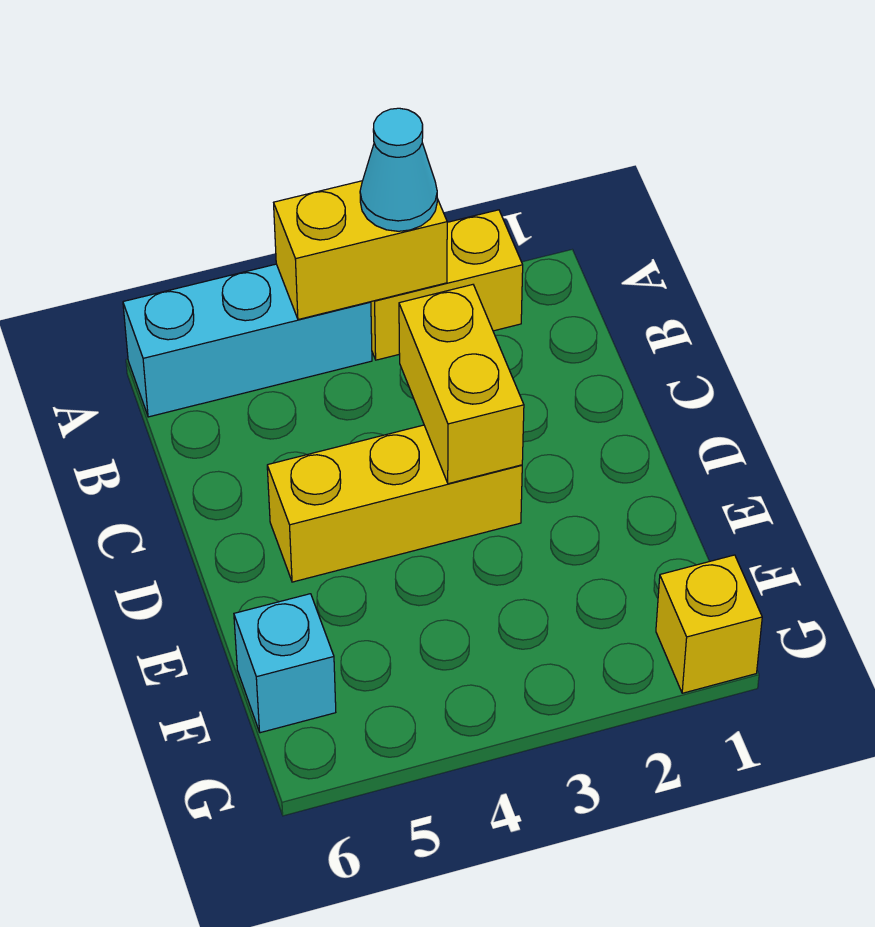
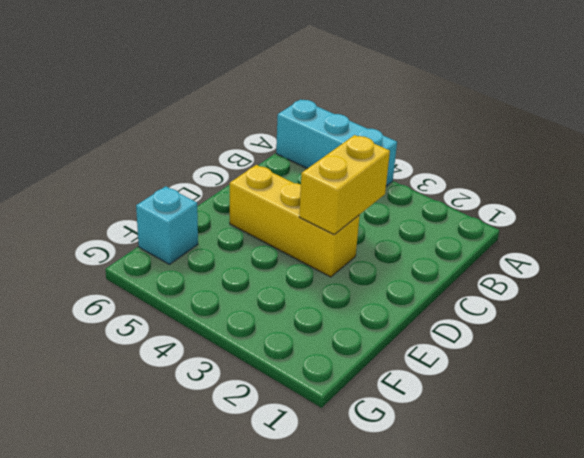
none -> yellow brick A2:A3 level 1
none -> yellow brick G1 level 1

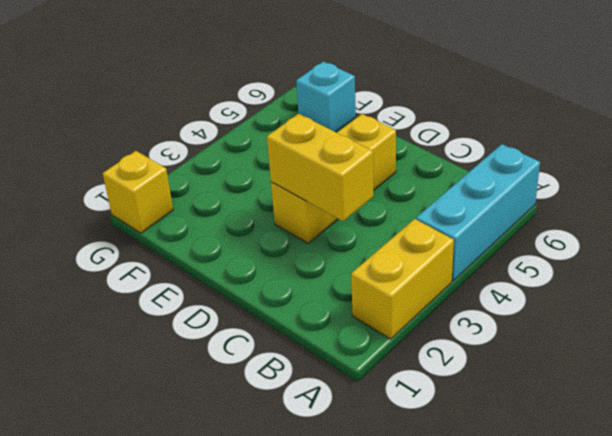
none -> yellow brick A3:A4 level 2
none -> cyan cone A3 level 3

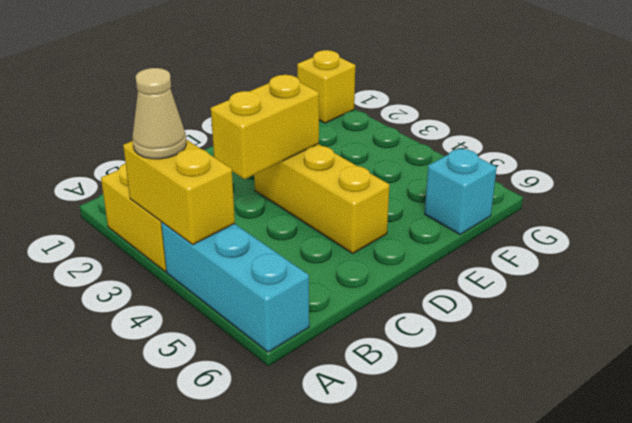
tan cone A3 level 3 -> cyan cone A3 level 3

